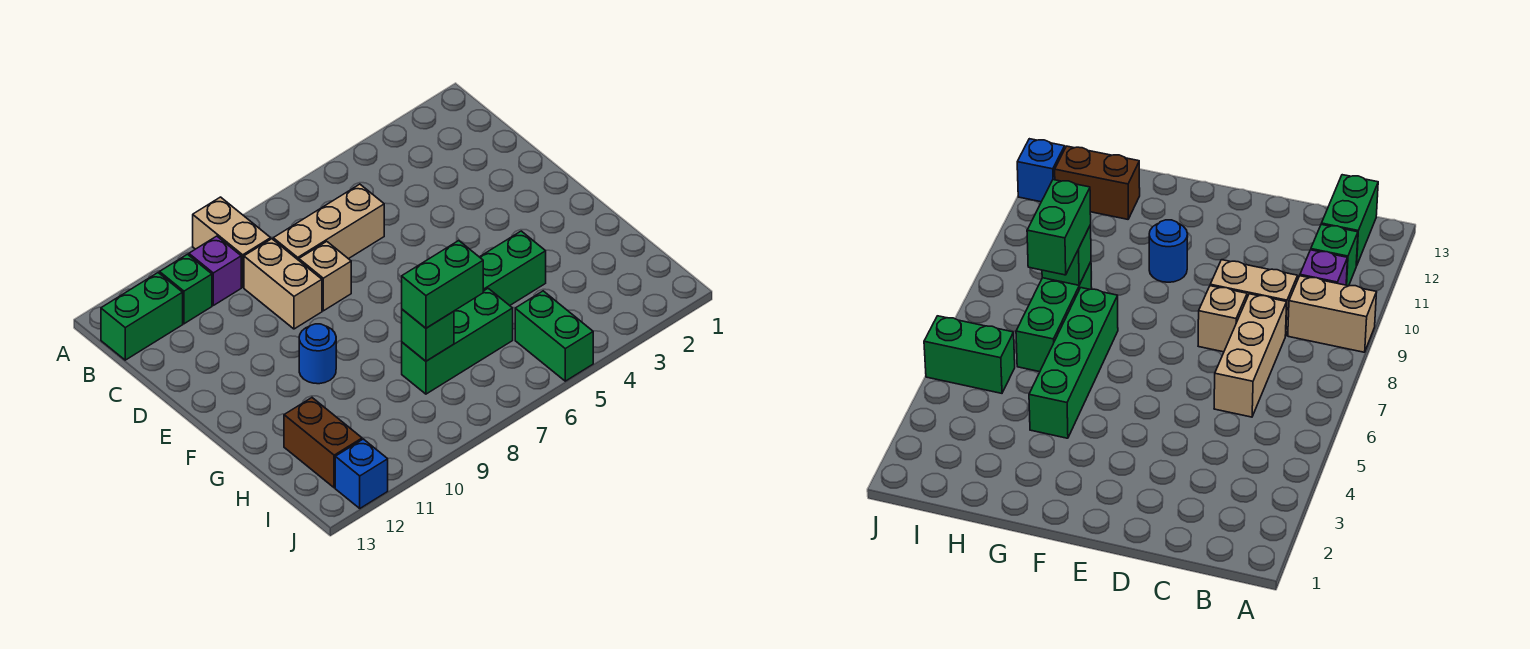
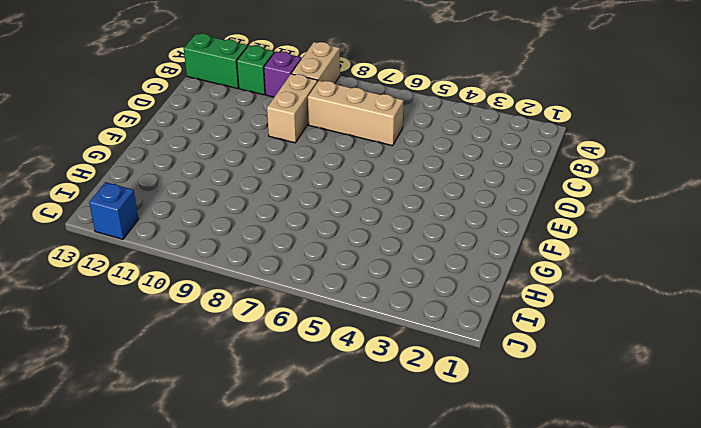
none -> tan brick D8 level 1
none -> blue round brick F10 level 1
none -> green brick G4:G7 level 1

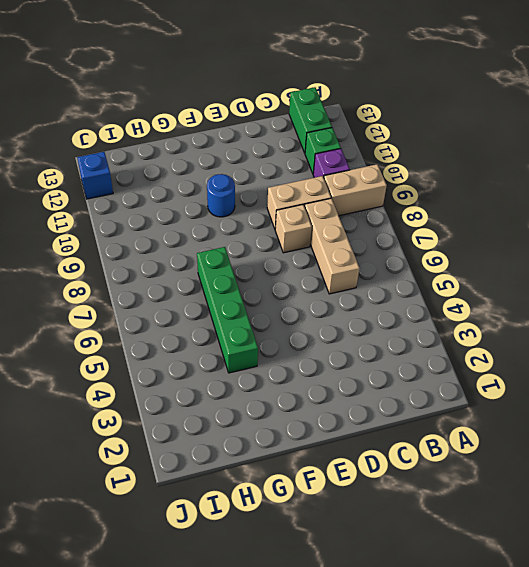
none -> green brick H6:H8 level 1
none -> brown brick H12:I12 level 1
none -> green brick I5:J5 level 1

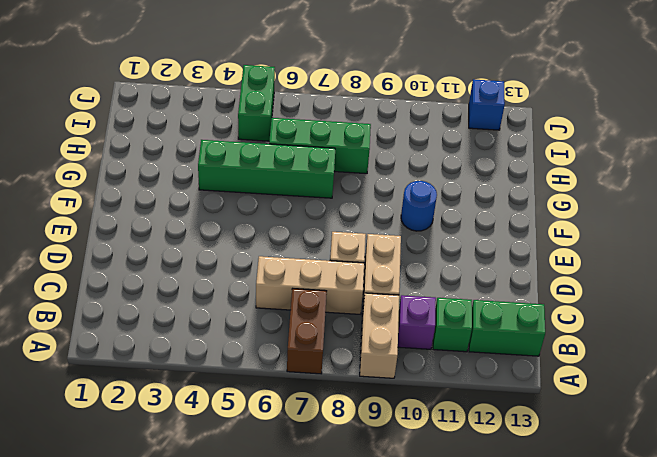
brown brick A7:B7 level 1 -> brown brick H12:I12 level 1
none -> green brick H8 level 2
none -> green brick H7:H8 level 3

